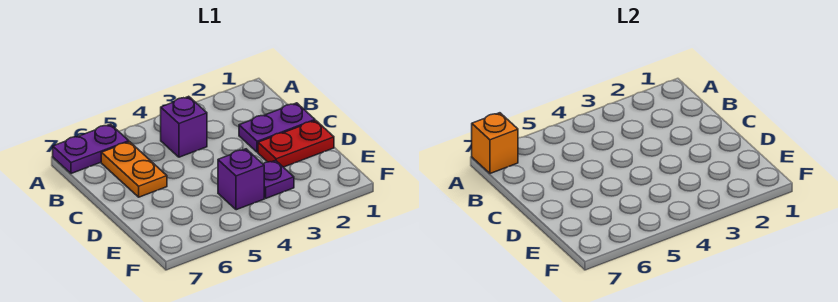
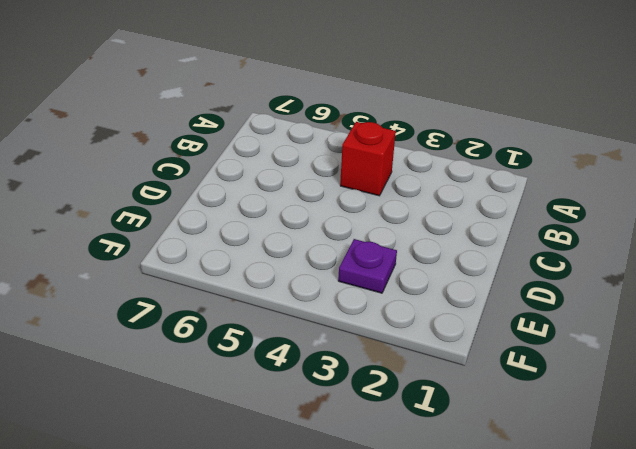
red brick B4 level 1 -> purple brick B4 level 1
none -> purple plate A6:A7 level 1
none -> orange plate B6:C6 level 1

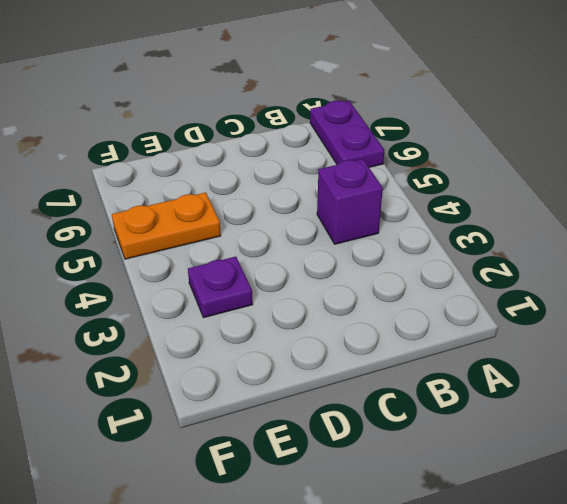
orange plate E5:F5 level 1 -> orange plate B6:C6 level 1
none -> purple plate C1:C2 level 1
none -> red plate D1:D2 level 1

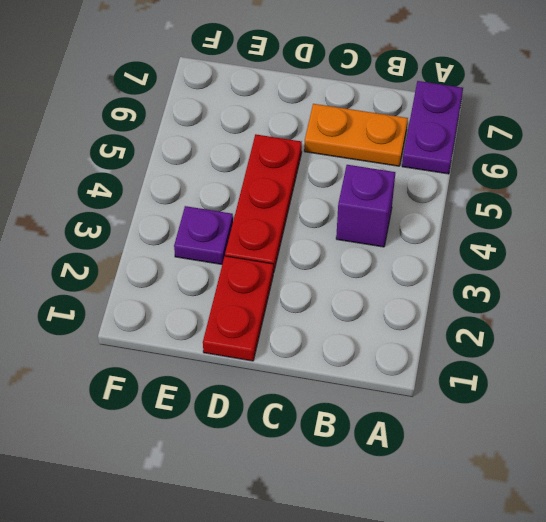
red plate D3:D5 level 1 -> none
none -> purple plate C1:C2 level 1
none -> purple brick E4 level 1

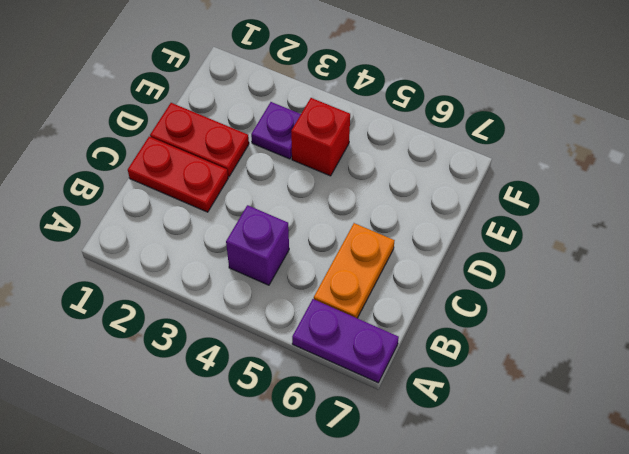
red plate C1:C2 level 1 -> purple plate C1:C2 level 1
red brick E4 level 1 -> purple brick E4 level 1
none -> orange brick A7 level 2

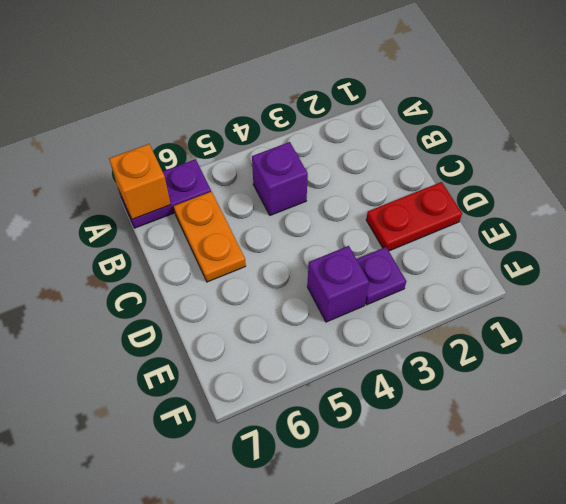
none -> purple plate C1:C2 level 1

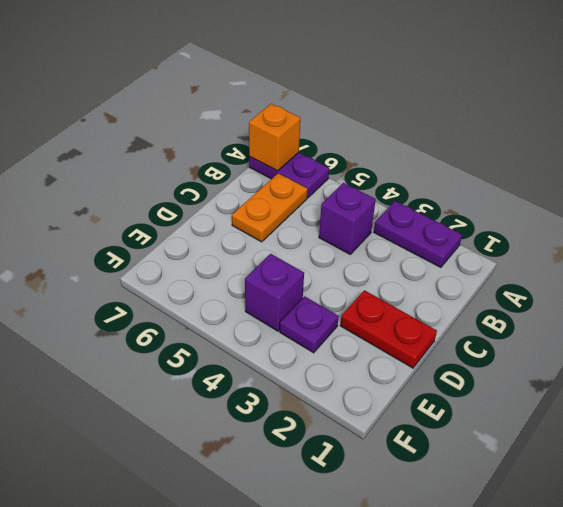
purple plate A2:A3 level 1 -> purple plate C1:C2 level 1

